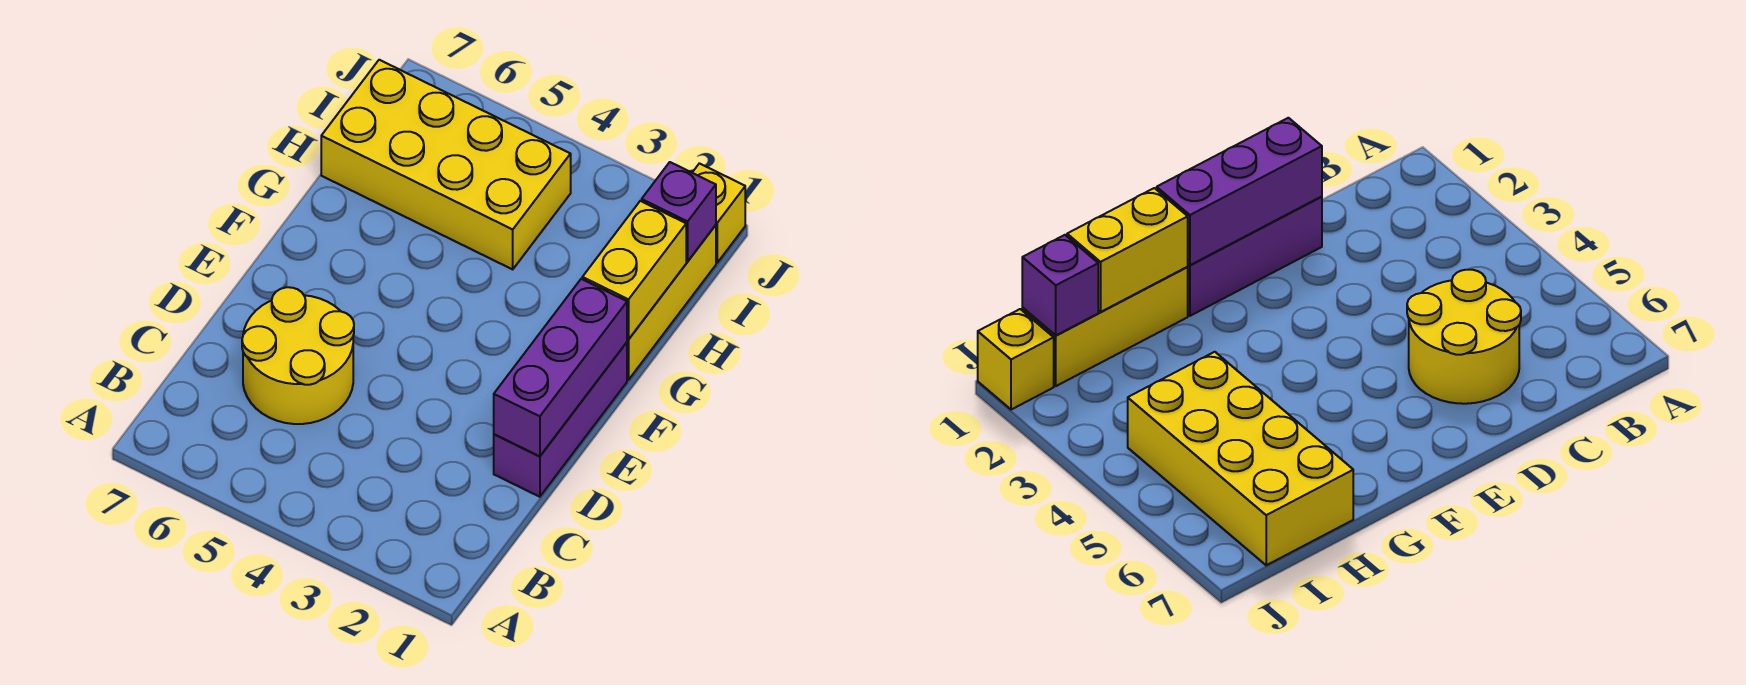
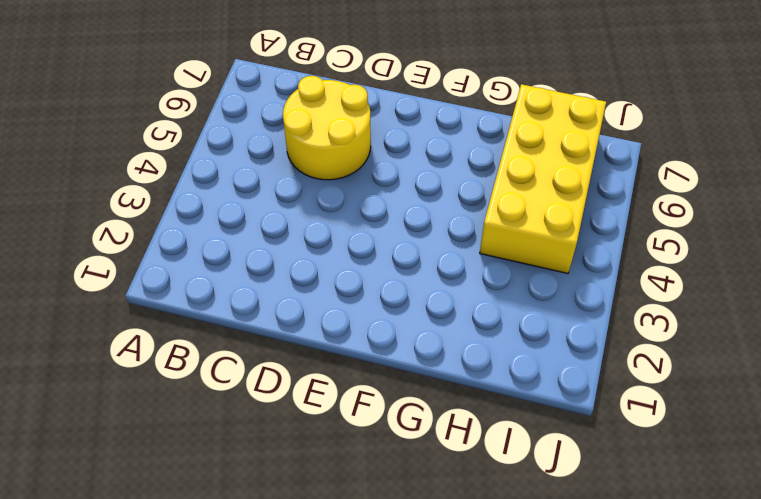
none -> purple brick D1:F1 level 1
none -> yellow brick G1:I1 level 1

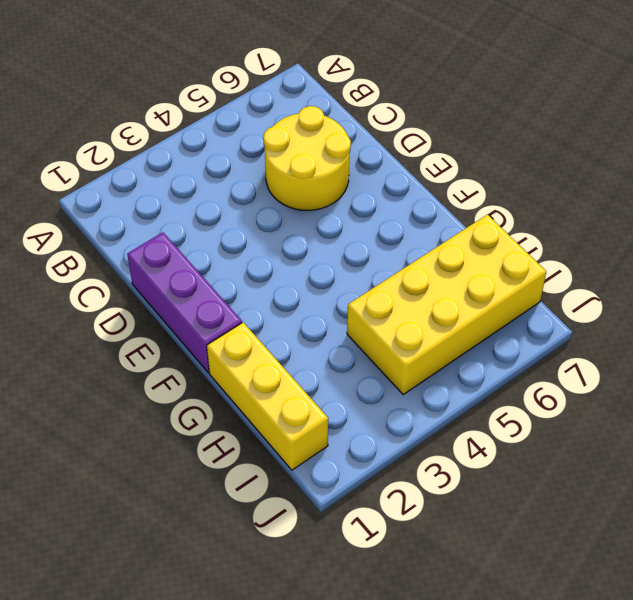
none -> yellow brick J1 level 1
none -> purple brick D1:F1 level 2

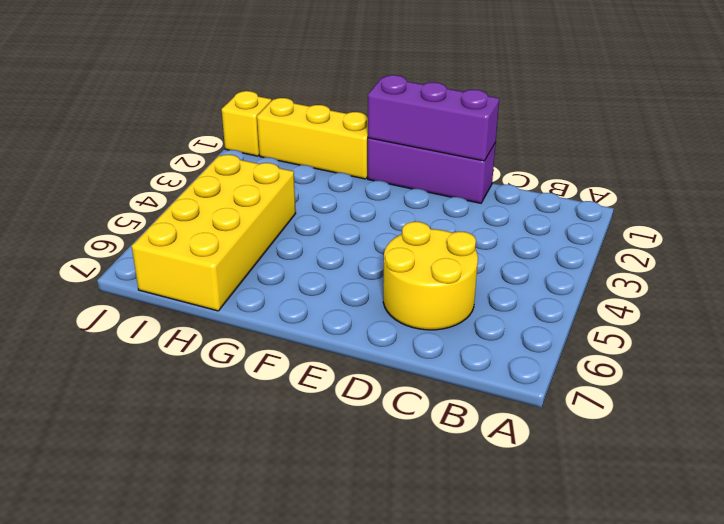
none -> yellow brick G1:H1 level 2
none -> purple brick I1 level 2

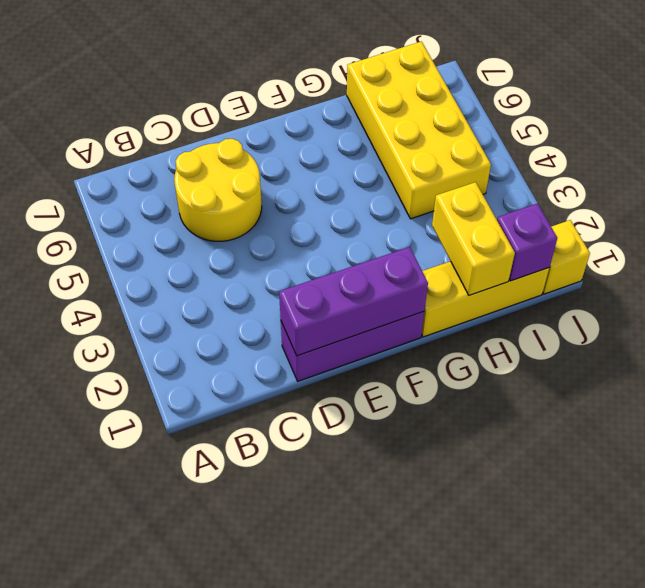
yellow brick H1:H2 level 2 -> yellow brick G1:H1 level 2

